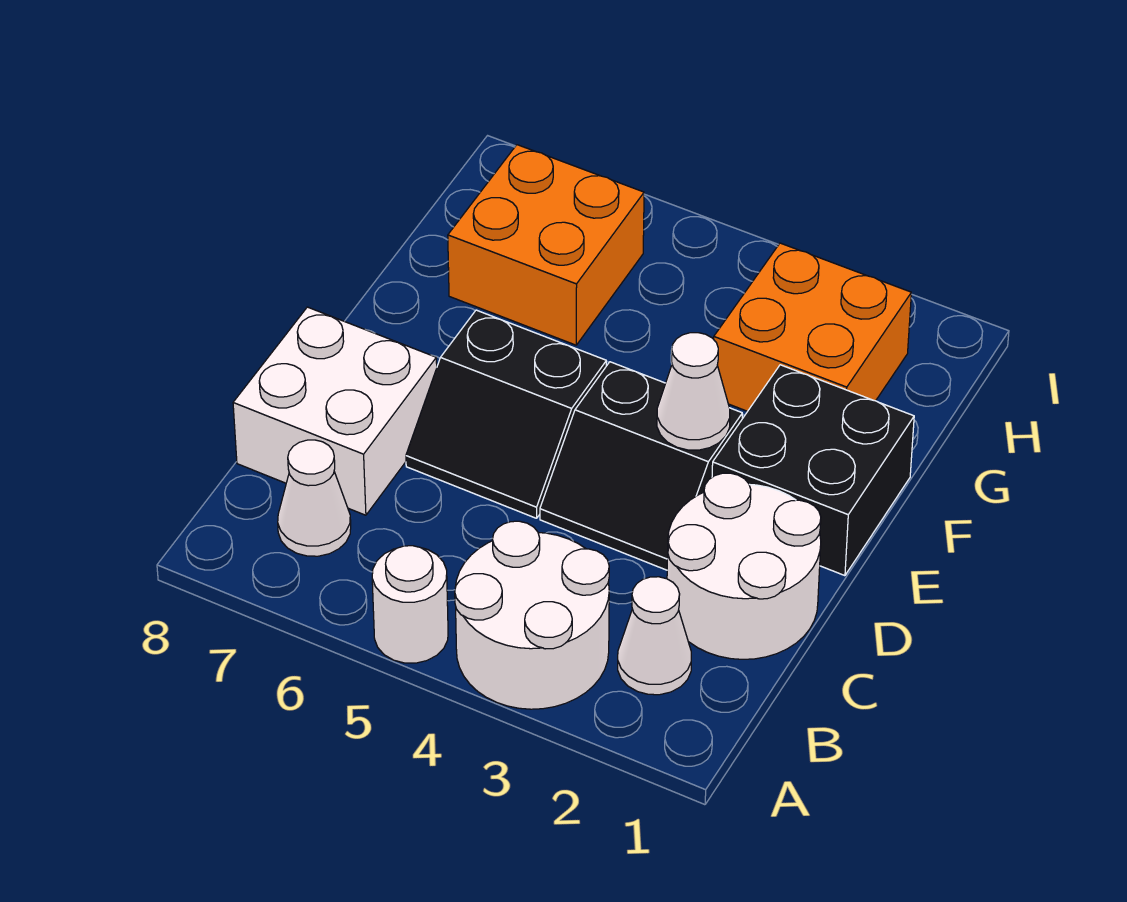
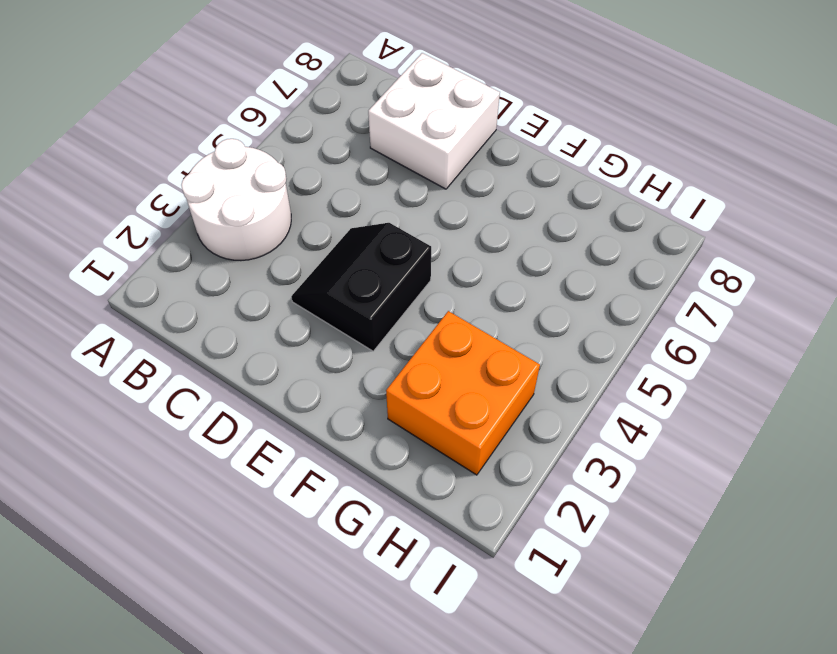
none -> white round brick A5 level 1
none -> white cone B2 level 1
none -> white cone B7 level 1

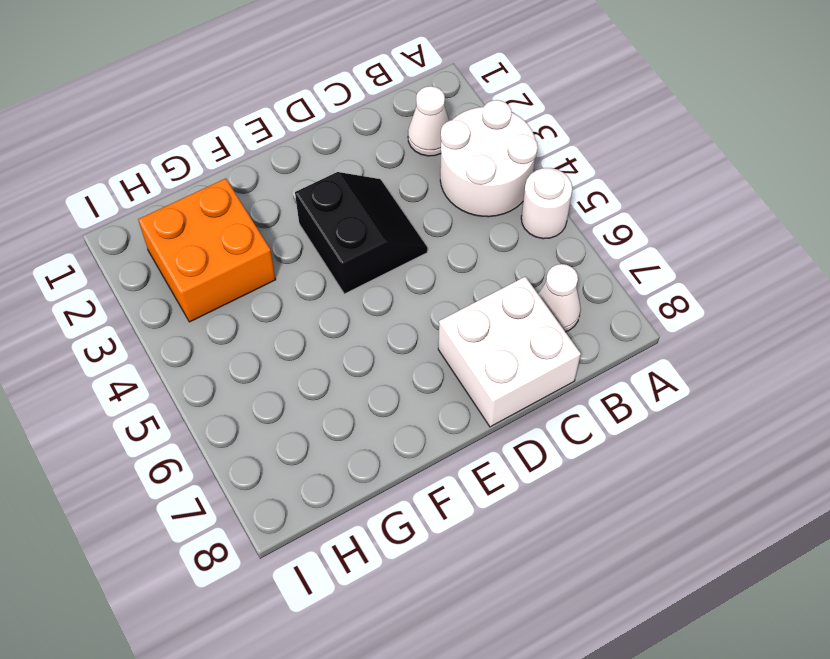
none -> white round brick C1:D2 level 1
none -> black slope D5:E6 level 1 top E
none -> black brick E1:F2 level 1

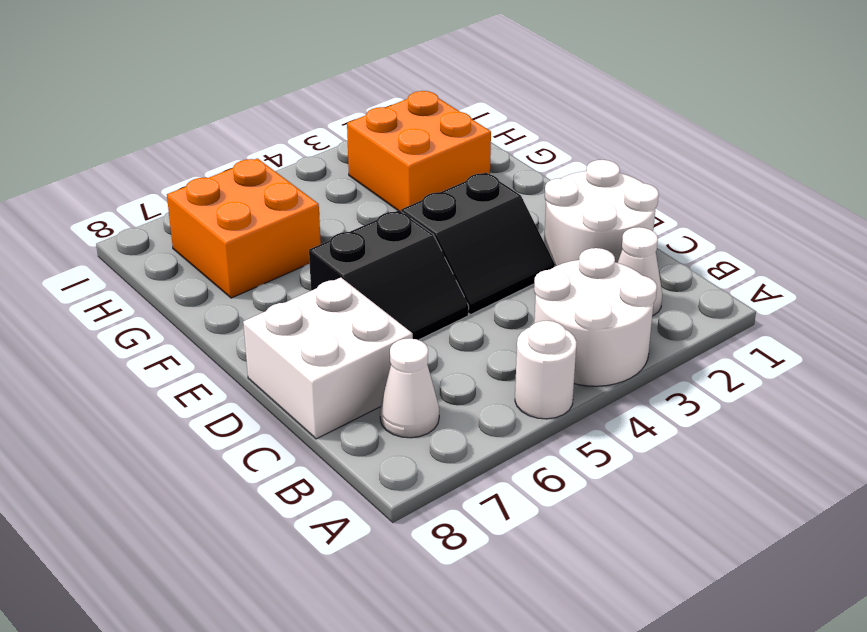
none -> black brick E1:F2 level 1
none -> white cone E3 level 2

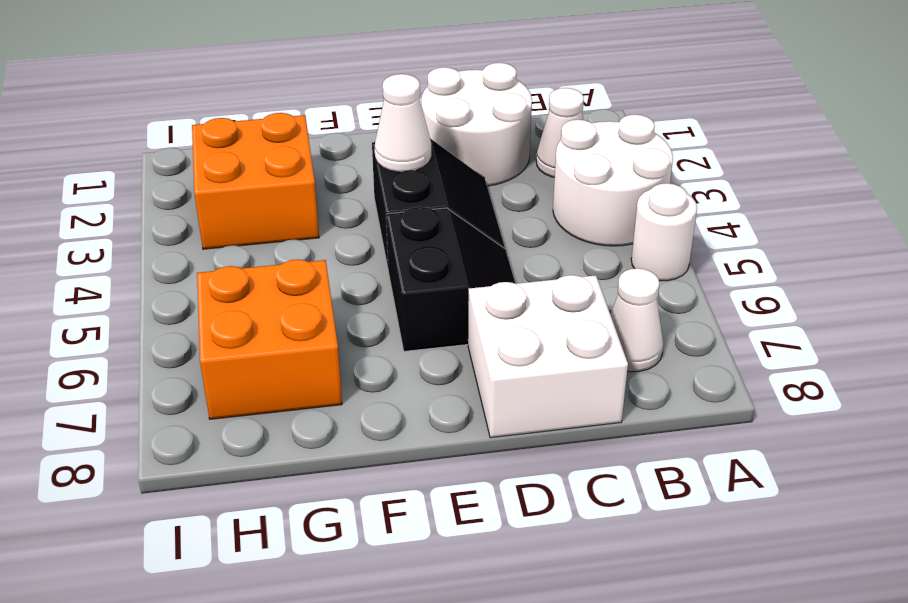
none -> black brick E1:F2 level 1

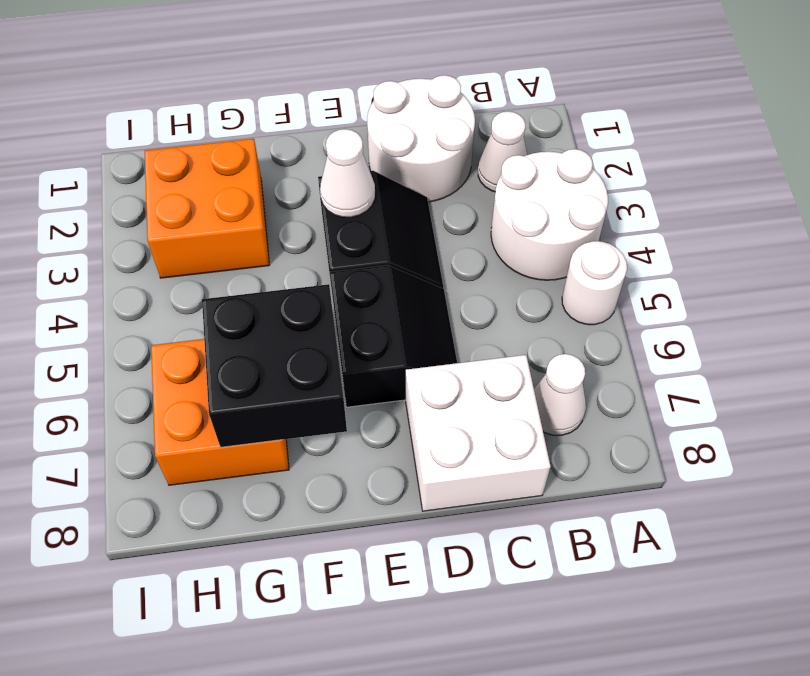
black brick F6:G7 level 2 -> black brick E1:F2 level 1

